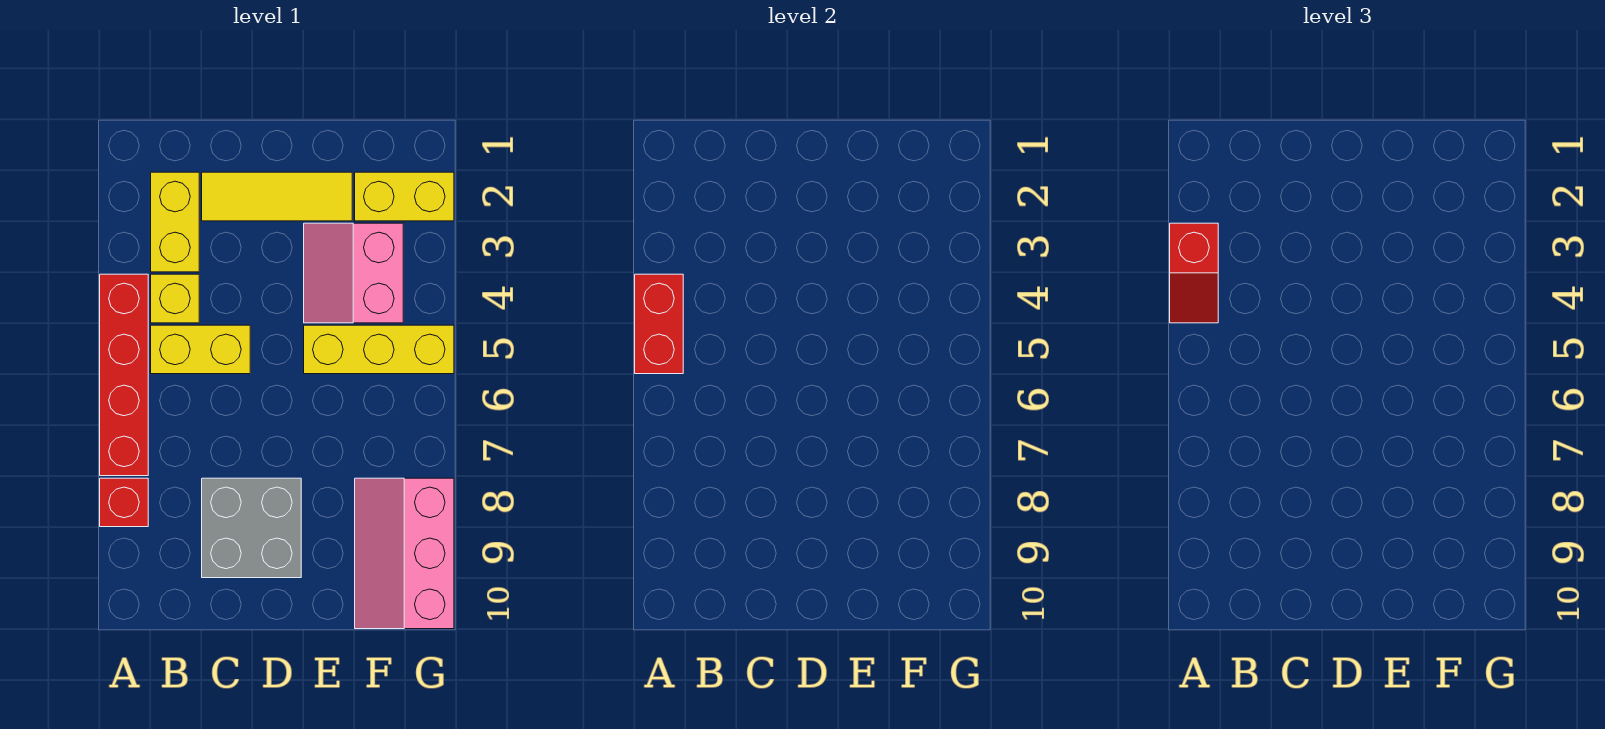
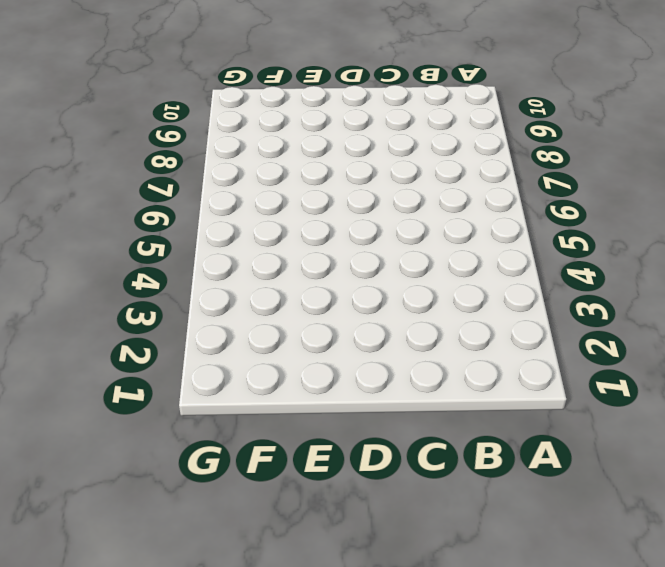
none -> red brick A4:A7 level 1
none -> red brick A8 level 1
none -> yellow brick B2:B3 level 1

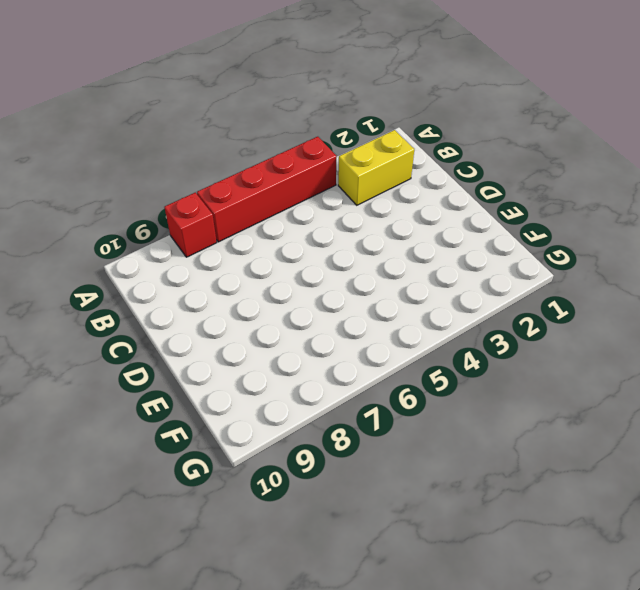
none -> yellow brick B4 level 1
none -> yellow brick B5:C5 level 1
none -> yellow tile C2:E2 level 1

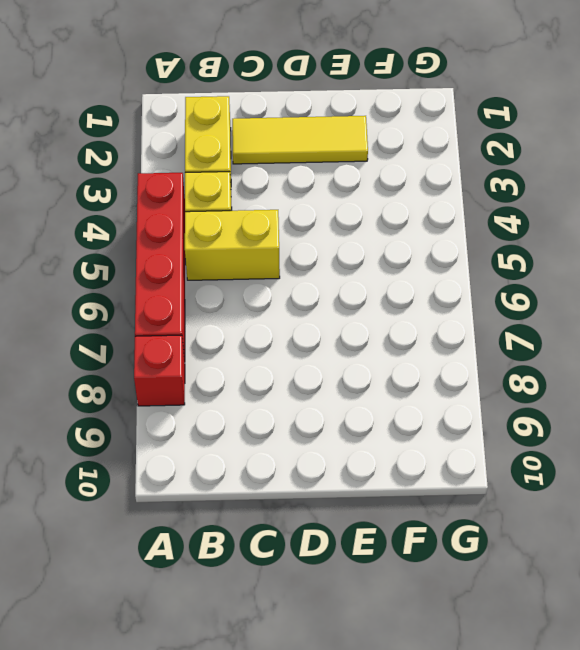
none -> grey brick C8:D9 level 1
none -> pink slope E3:F4 level 1 top F
none -> yellow brick E5:G5 level 1

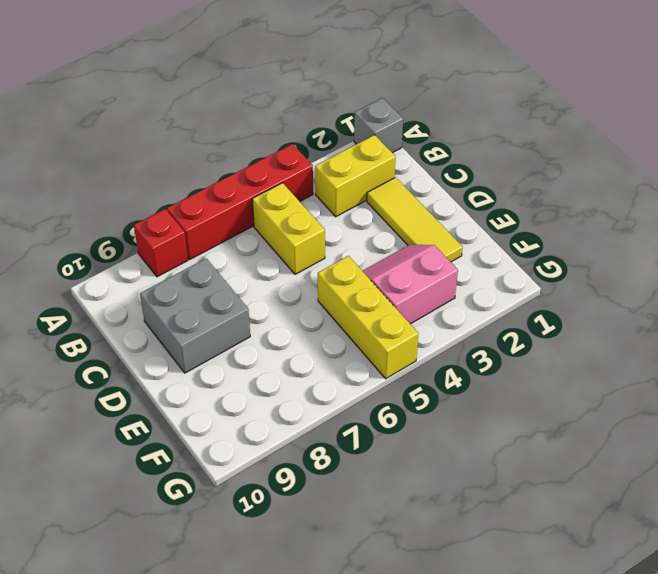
grey brick A1 level 1 -> none
none -> yellow brick B4 level 1
none -> yellow brick F2:G2 level 1
none -> pink slope F8:G10 level 1 top G

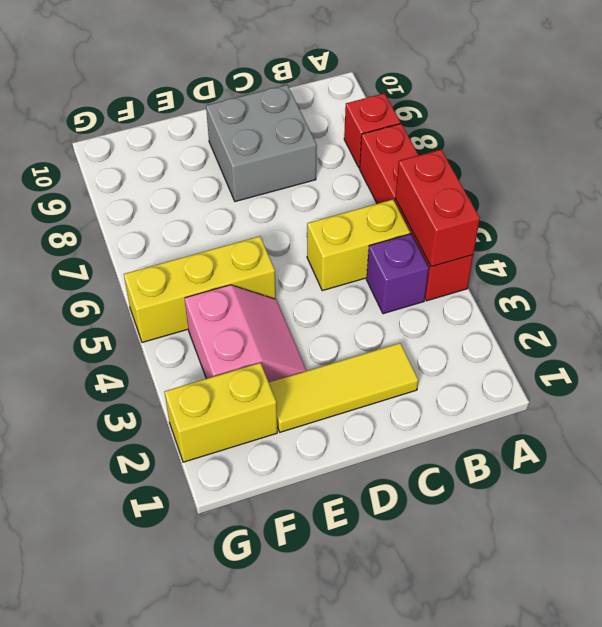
purple brick B4 level 1 -> yellow brick B4 level 1
none -> yellow brick B2:B3 level 1
none -> pink slope F8:G10 level 1 top G
none -> red slope A3:A4 level 3 top 3

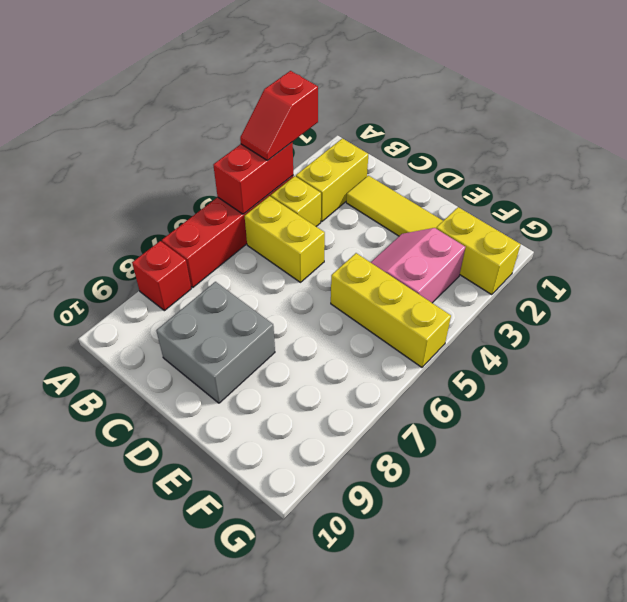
none -> pink slope F8:G10 level 1 top G

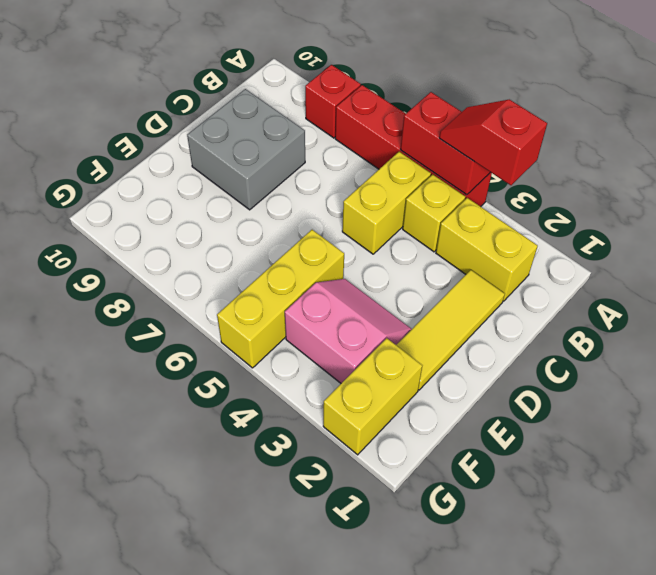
none -> pink slope F8:G10 level 1 top G

